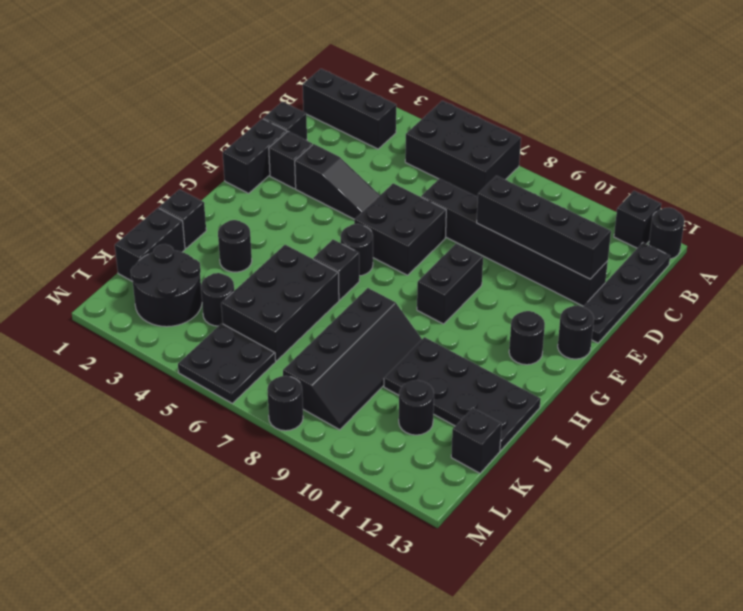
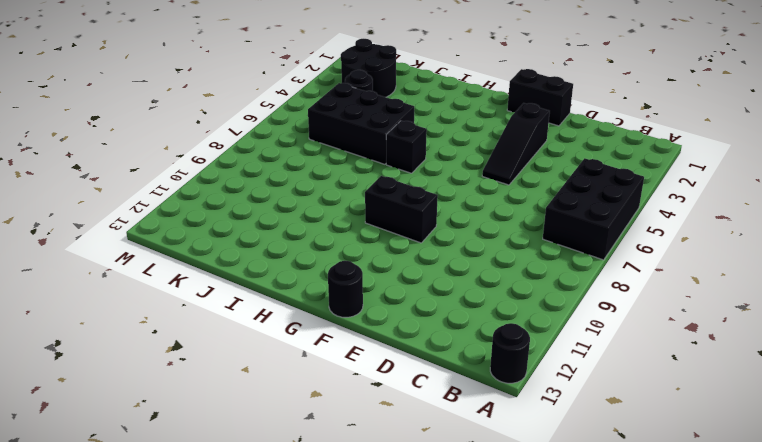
none -> black brick A12 level 1
none -> black brick B1:B3 level 1
none -> black plate B13:E13 level 1

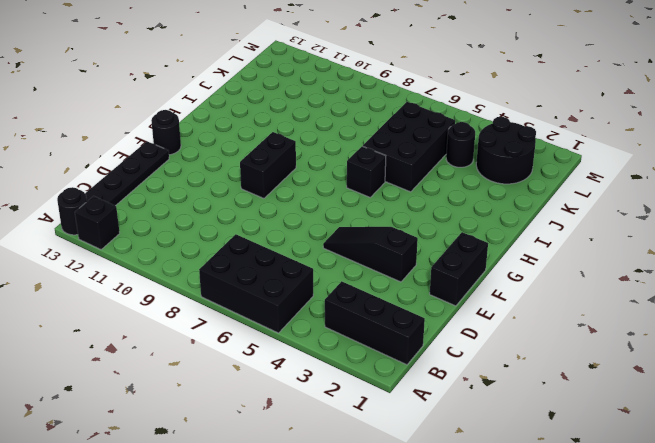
none -> black brick D1 level 1
none -> black brick D7:D12 level 1
none -> black brick E2 level 1

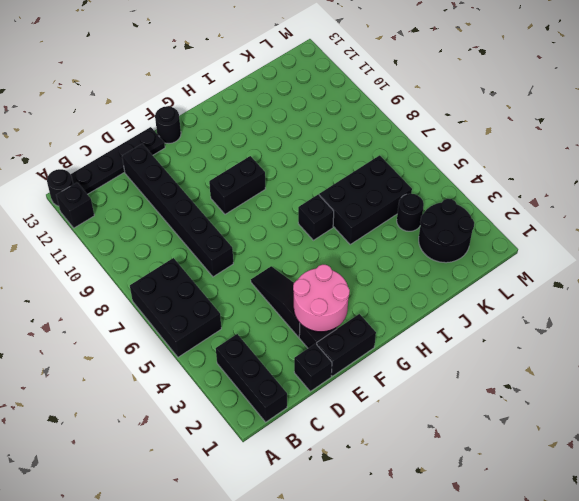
pink round brick E2:F3 level 2 -> none
none -> black brick E6:F7 level 1
none -> black round brick G6 level 1
none -> black round brick G12 level 1

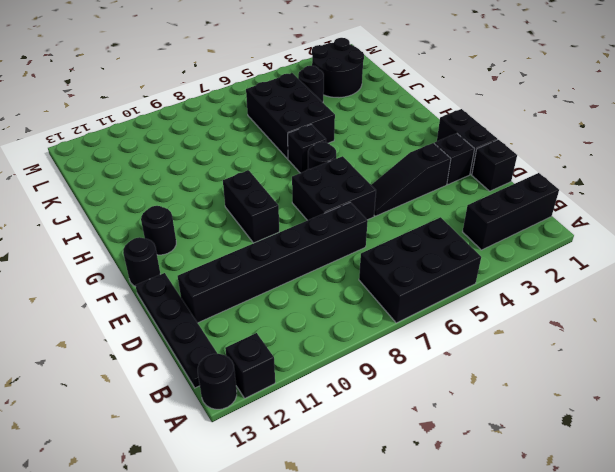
none -> black brick I1 level 1
none -> black round brick I3 level 1
none -> black slope I8:L9 level 1 top 8

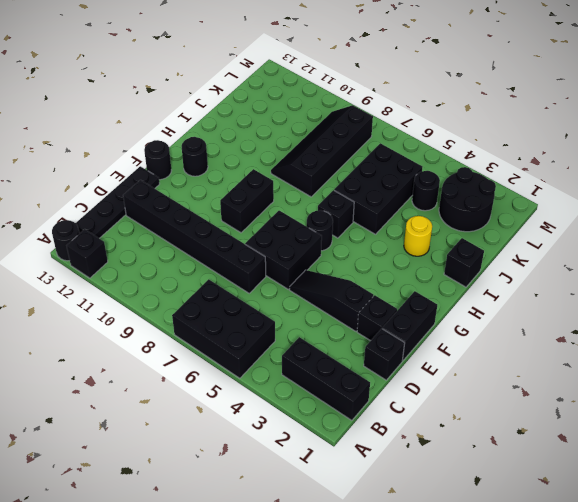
yellow round brick I3 level 1 -> black round brick I3 level 1
none -> black plate I10:J13 level 1
none -> black brick J1:K1 level 1
none -> black round brick K11 level 1

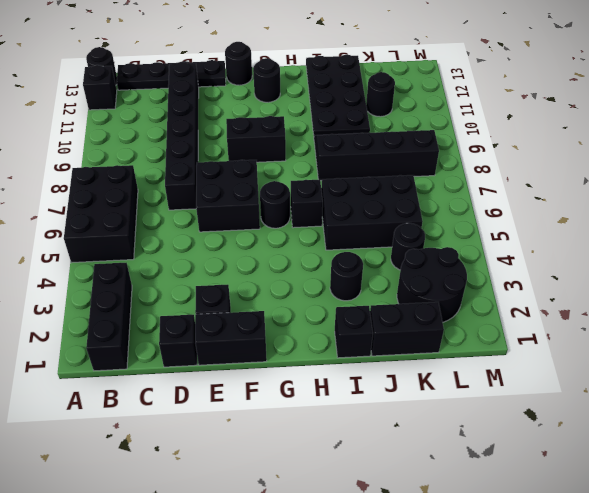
none -> black slope E3:E5 level 1 top 3
none -> black brick K13 level 1
none -> black plate L5:M6 level 1

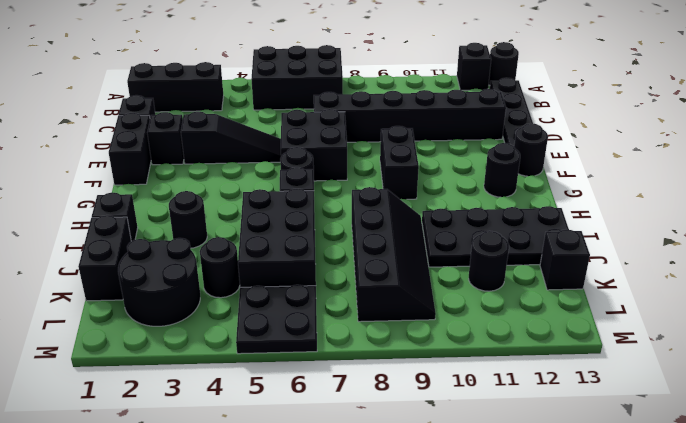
none -> black round brick M8 level 1
none -> black brick D9:D12 level 2

